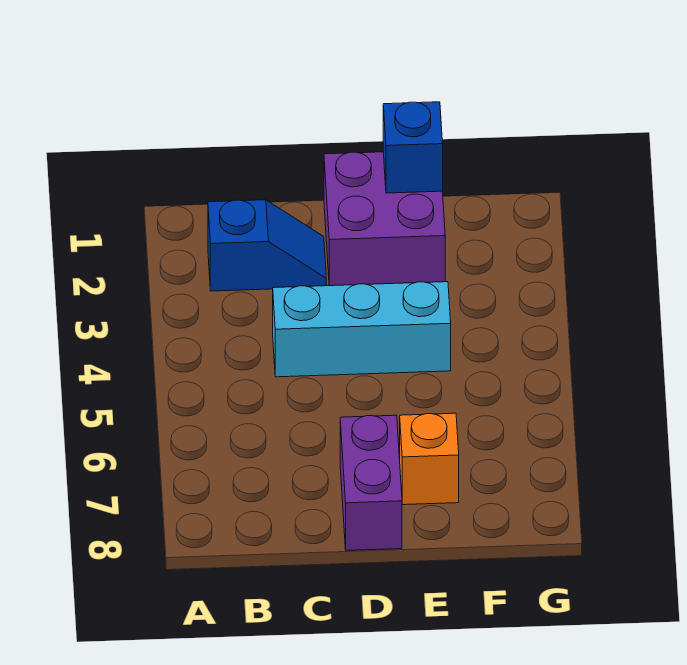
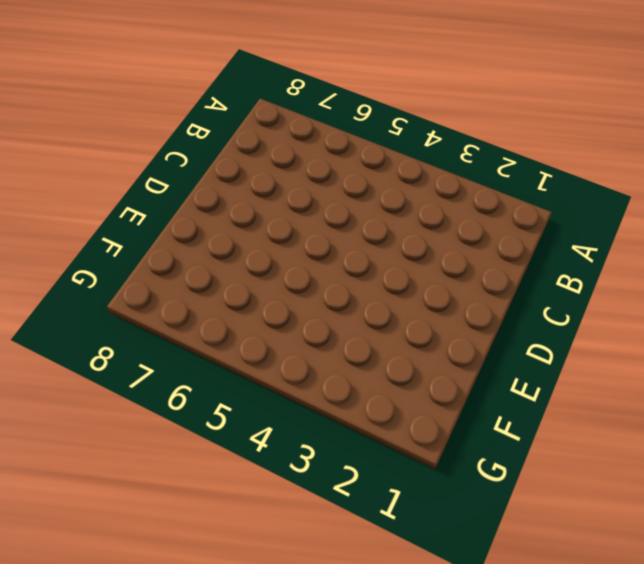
none -> blue slope B2:C2 level 1 top B
none -> cyan brick C4:E4 level 1

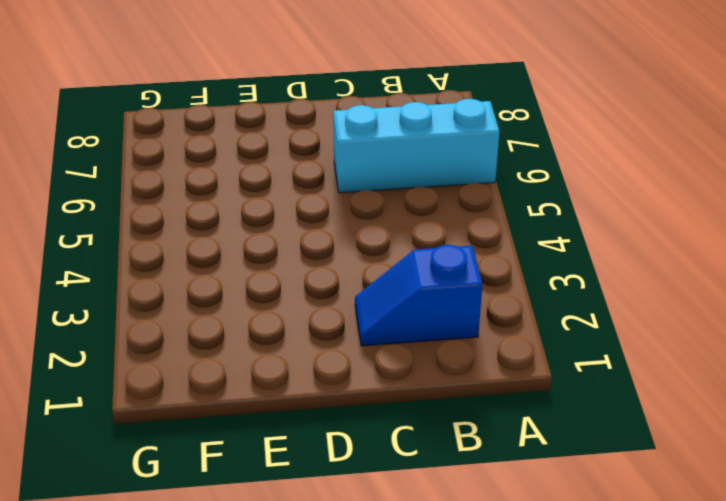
cyan brick A6:C6 level 1 -> cyan brick C4:E4 level 1
none -> purple brick D1:E2 level 1
none -> purple brick D7:D8 level 1

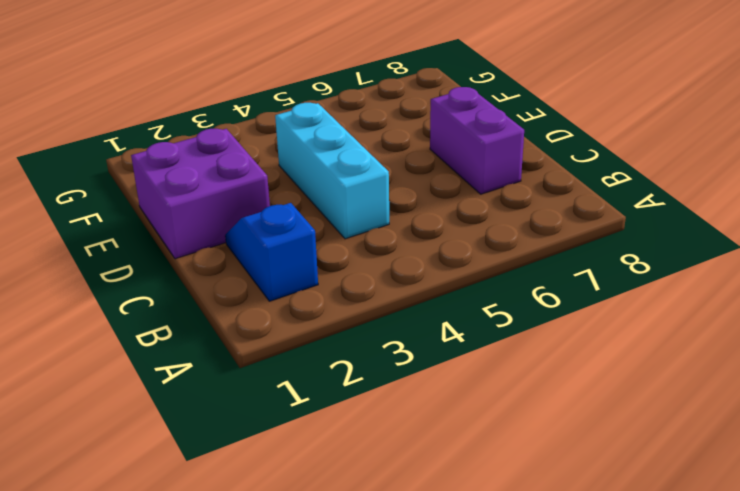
purple brick C7:D7 level 1 -> purple brick D7:D8 level 1
none -> orange brick E7 level 1
none -> blue brick E1 level 2

